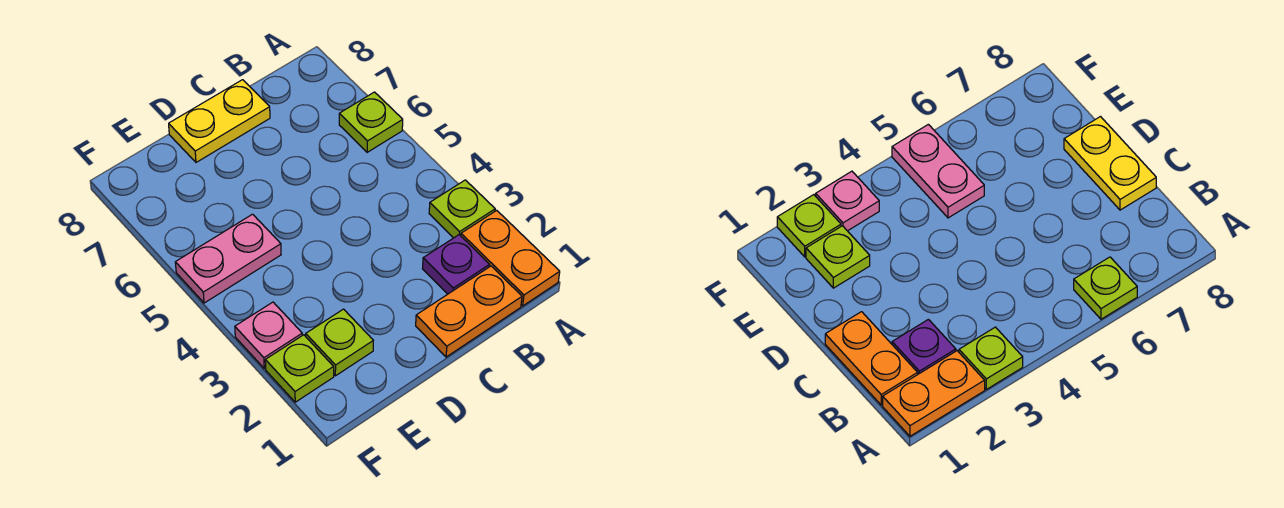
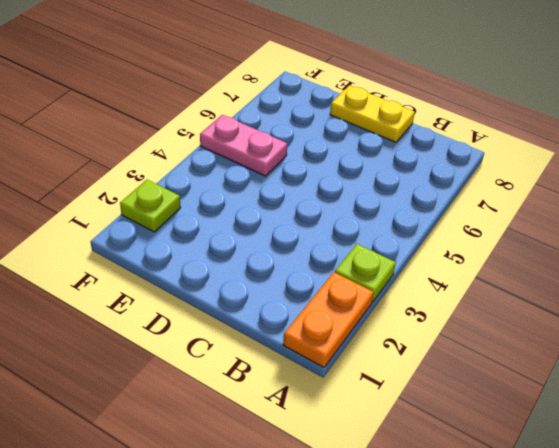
none -> lime plate A6 level 1
none -> orange plate B1:C1 level 1

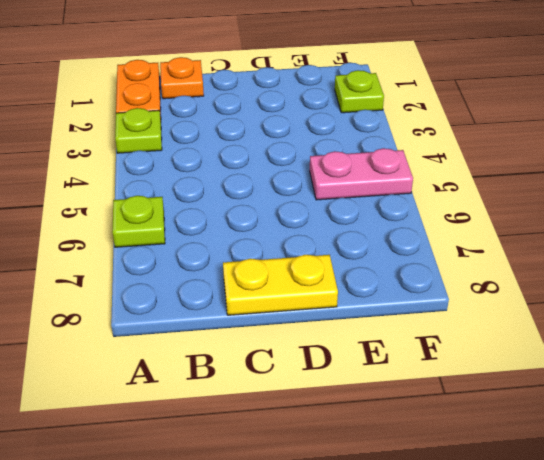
orange plate B1 level 1 -> orange plate B1:C1 level 1
none -> purple plate B2 level 1
none -> lime plate E2 level 1

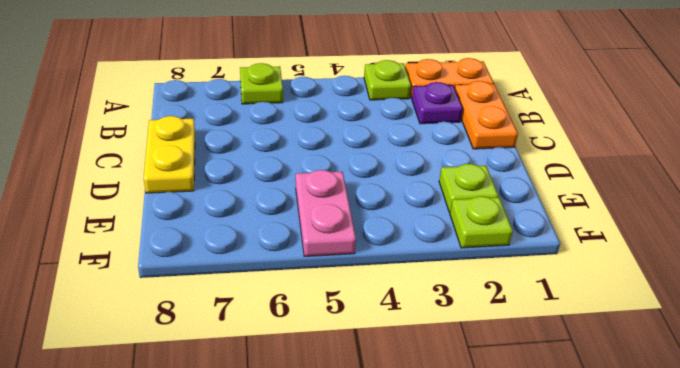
none -> pink plate F3 level 1

